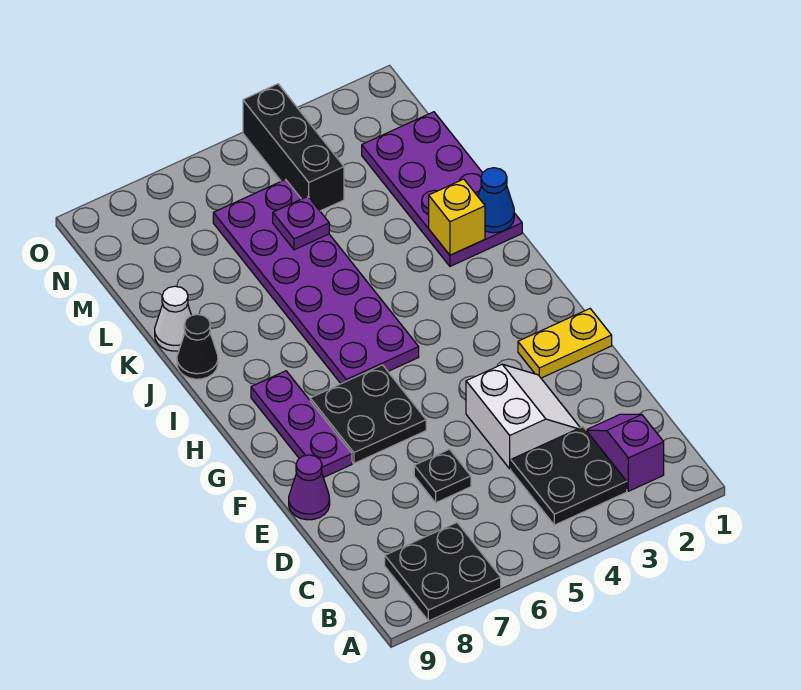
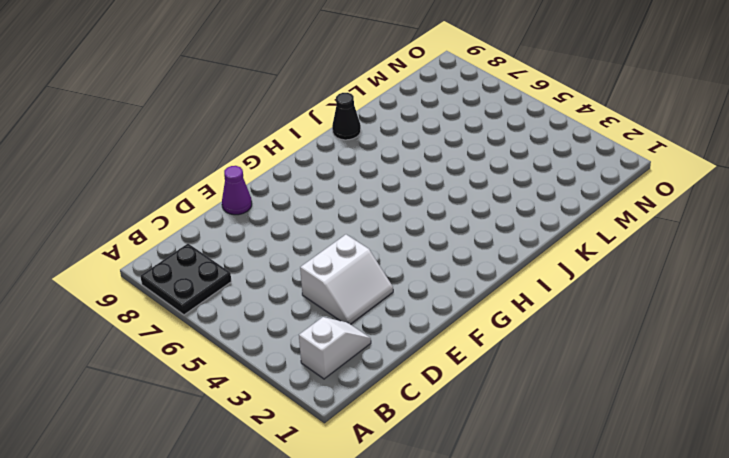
white slope B2:C2 level 1 top B -> purple slope B2:C2 level 1 top B
none -> black plate B3:C4 level 1
none -> black plate D6 level 1
none -> yellow plate F1:F2 level 1

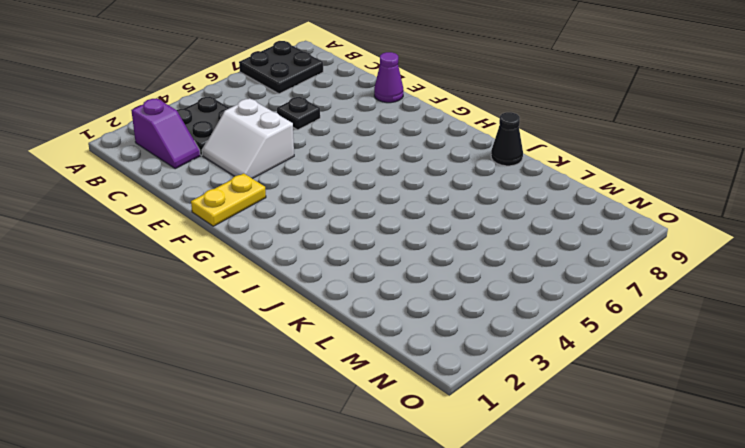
none -> black plate F6:G7 level 1
none -> purple plate F8:H8 level 1
none -> purple plate H5:M6 level 1

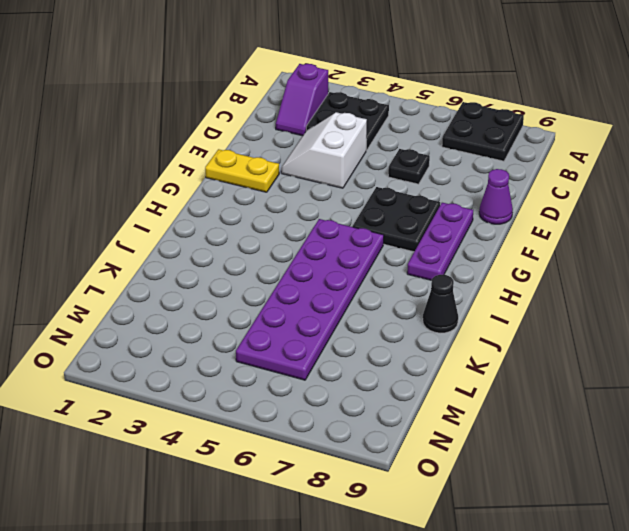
none -> purple plate J1:M2 level 1
none -> white cone K9 level 1
none -> black brick M4:O4 level 1

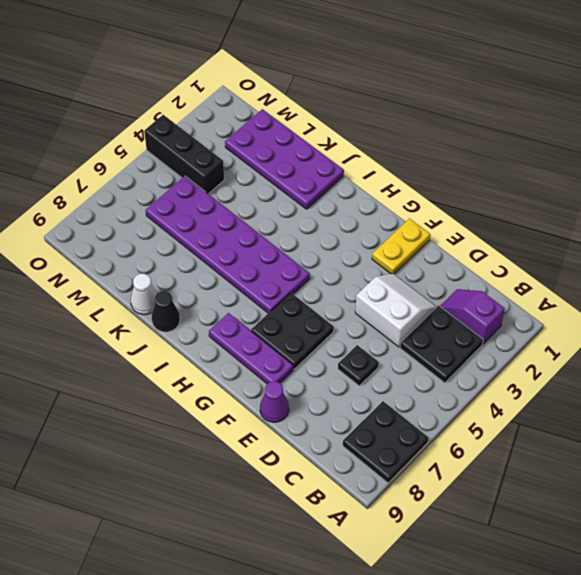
none -> blue cone J1 level 2
none -> yellow brick J2 level 2
none -> purple plate L5 level 2

